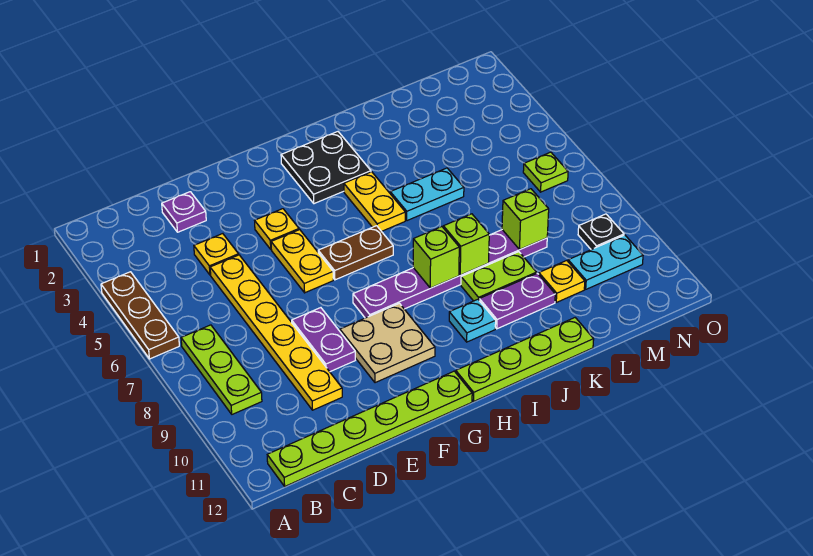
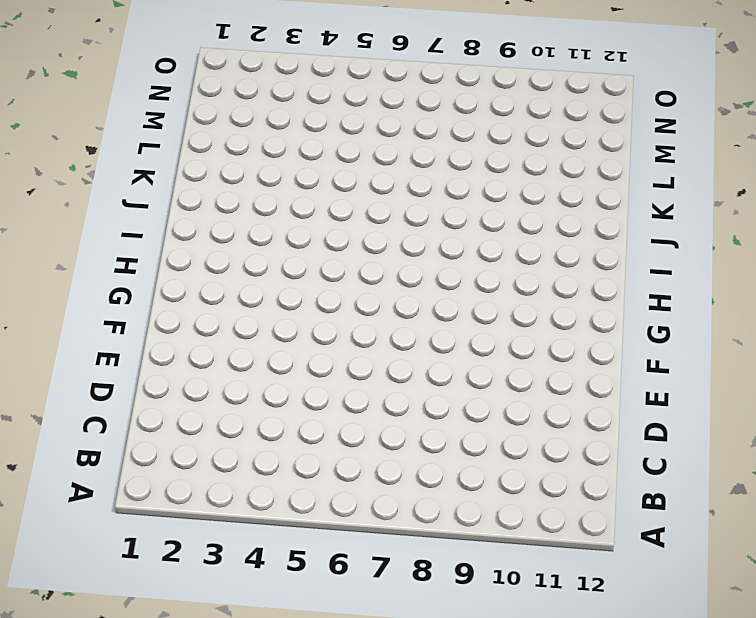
none -> brown plate A4:A6 level 1
none -> lime plate B7:B9 level 1
none -> lime plate B12:G12 level 1

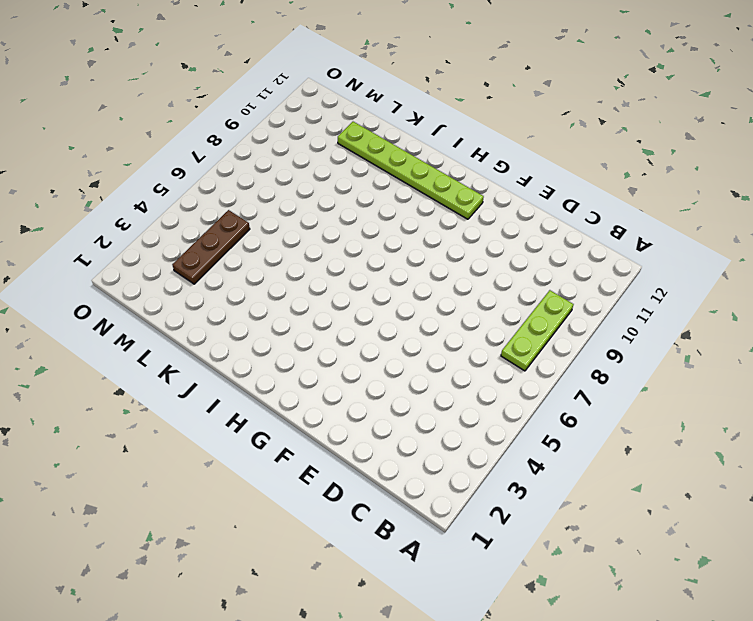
lime plate G11:L11 level 1 -> lime plate B12:G12 level 1
brown plate M3:M5 level 1 -> brown plate A4:A6 level 1
none -> purple plate D2 level 1
none -> yellow plate D4 level 1
none -> yellow plate D5:D10 level 1

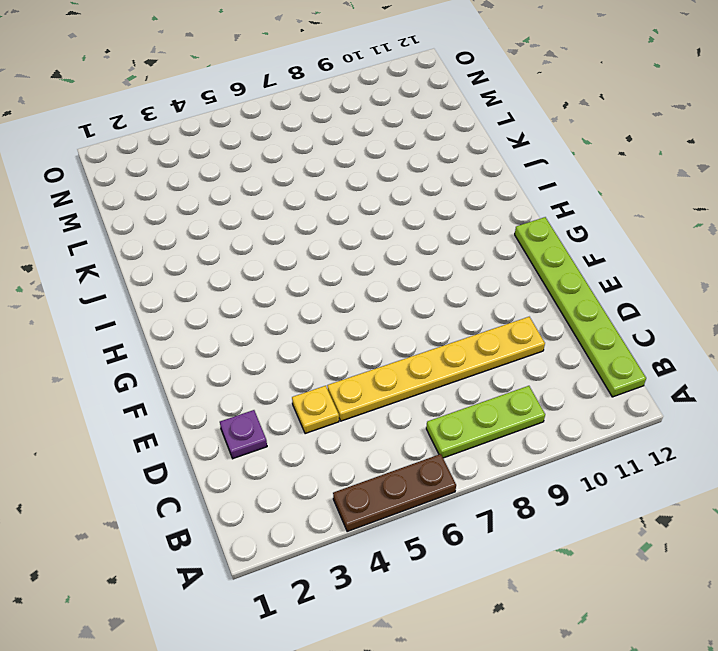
none -> purple plate E8:E9 level 1
none -> yellow plate F4 level 1
none -> yellow plate F5:F6 level 1

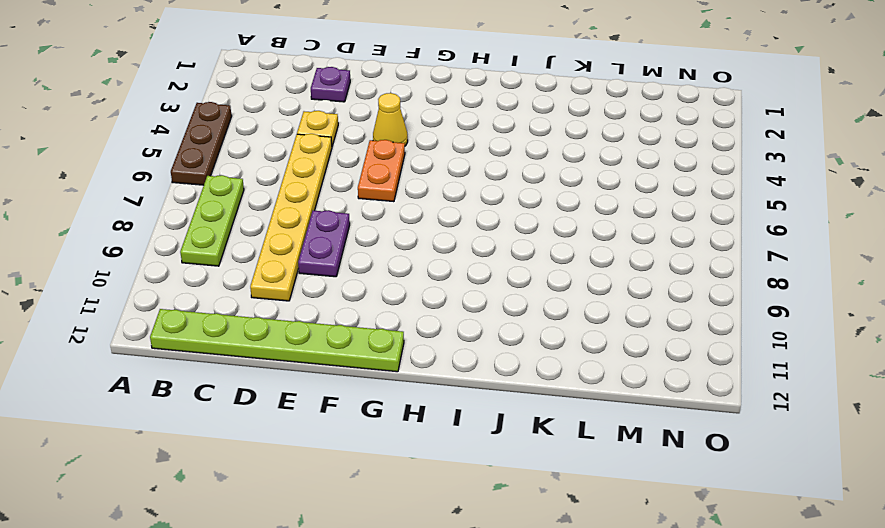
yellow cone F4 level 1 -> yellow plate F4 level 1
orange plate F5:F6 level 1 -> yellow plate F5:F6 level 1
none -> tan plate F9:G10 level 1
none -> brown plate G6:H6 level 1
none -> purple plate G8:L8 level 1

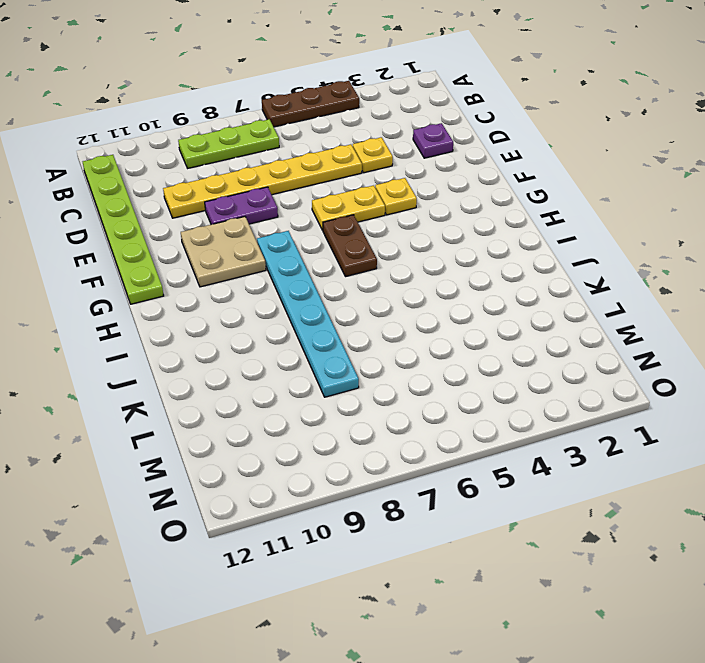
cyan plate G8:L8 level 1 -> purple plate G8:L8 level 1
none -> black plate H2:I3 level 1
none -> lime plate H12:K12 level 1
none -> yellow plate I4:I5 level 1

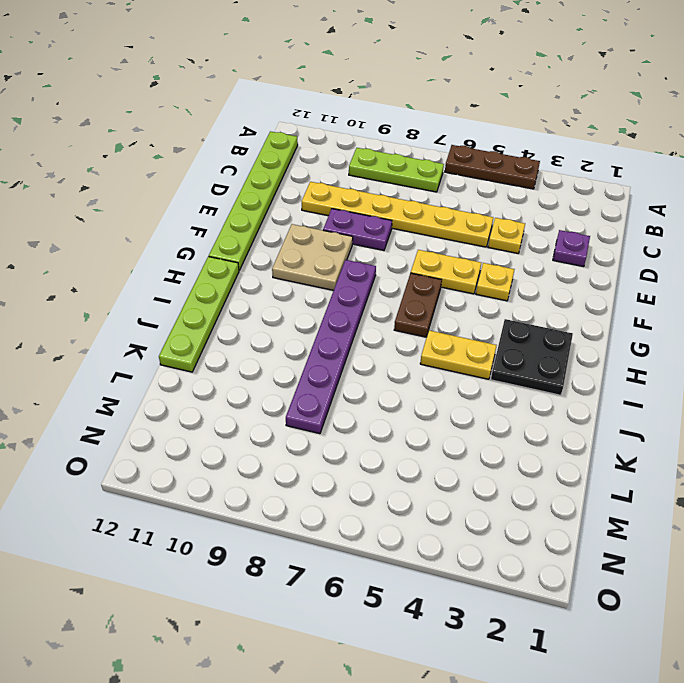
none -> cyan plate I10 level 1
none -> cyan plate J5:K5 level 1
none -> lime plate J9:K9 level 1

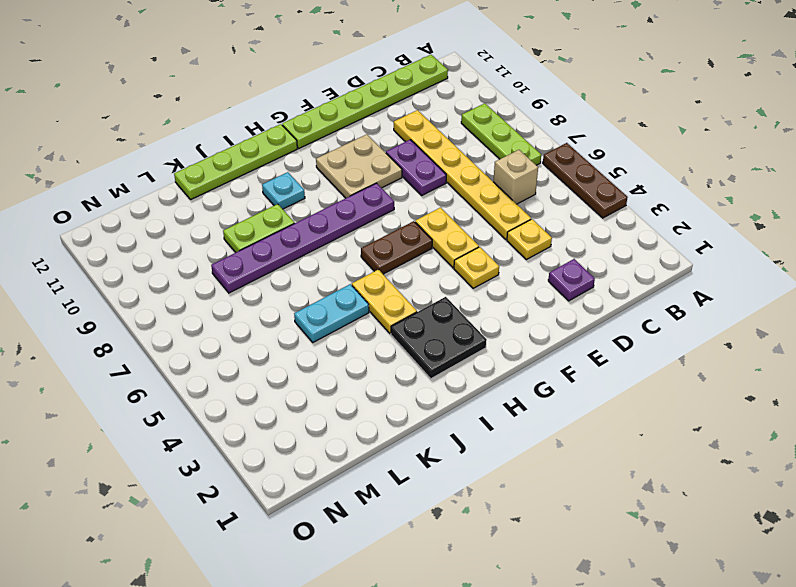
tan brick C6 level 1 -> none
none -> purple plate J10:K10 level 1
none -> yellow plate L10 level 1
none -> cyan plate M10:N10 level 1

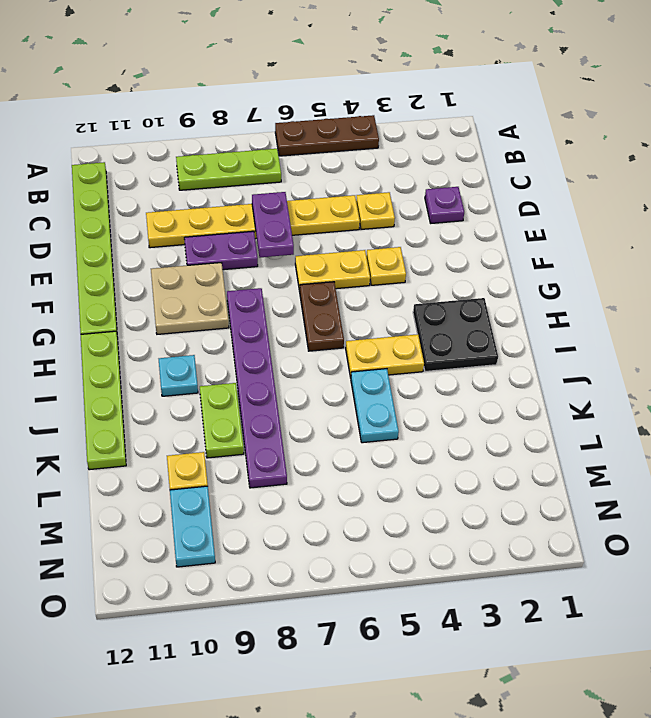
purple plate D7:E7 level 2 -> purple plate J10:K10 level 1
none -> lime plate N6 level 1
none -> black plate N9 level 1
none -> lime brick I8 level 2

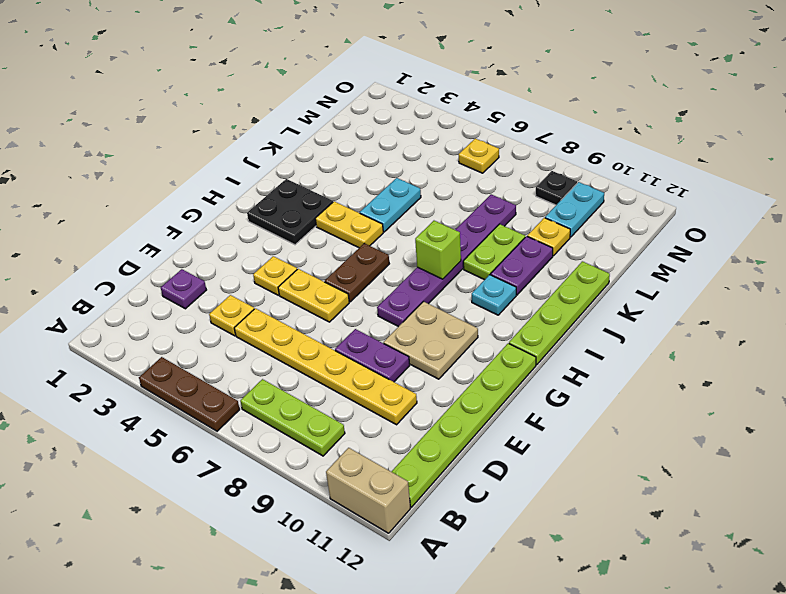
tan brick A11:A12 level 1 -> none
yellow plate N6 level 1 -> lime plate N6 level 1
none -> lime brick J8 level 2
none -> lime brick L8 level 2

